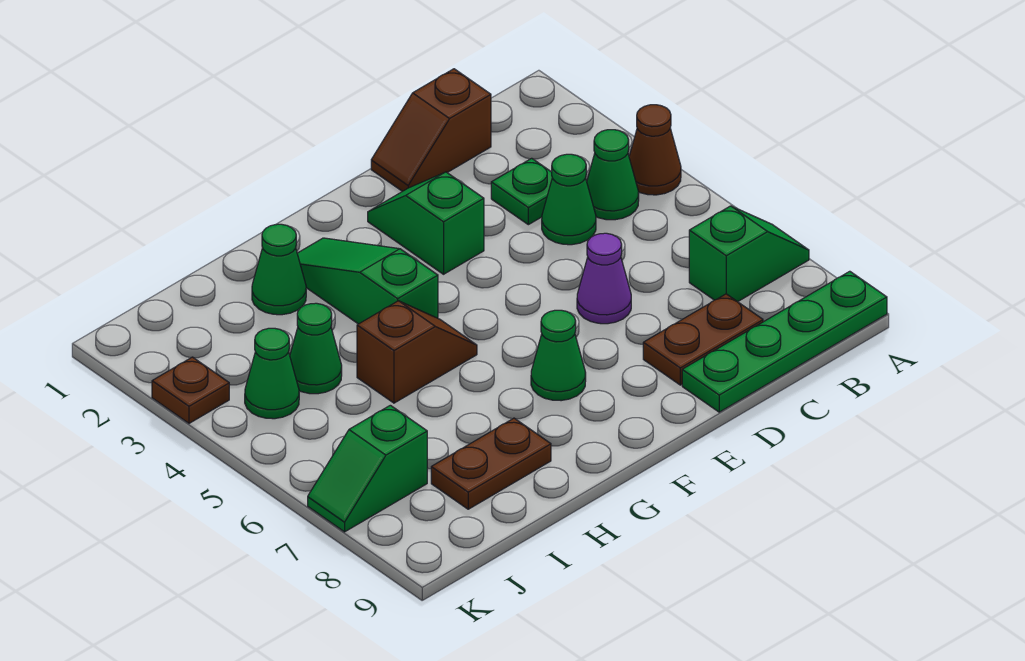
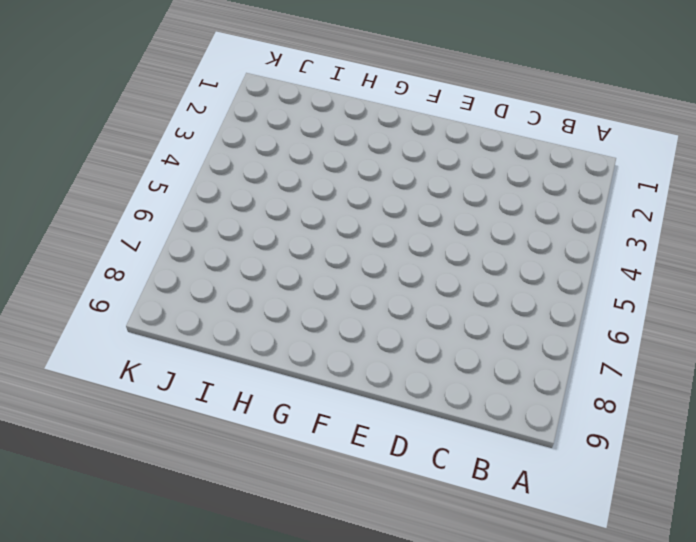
none -> brown cone A4 level 1
none -> green slope A7:B7 level 1 top B
none -> green plate A9:D9 level 1

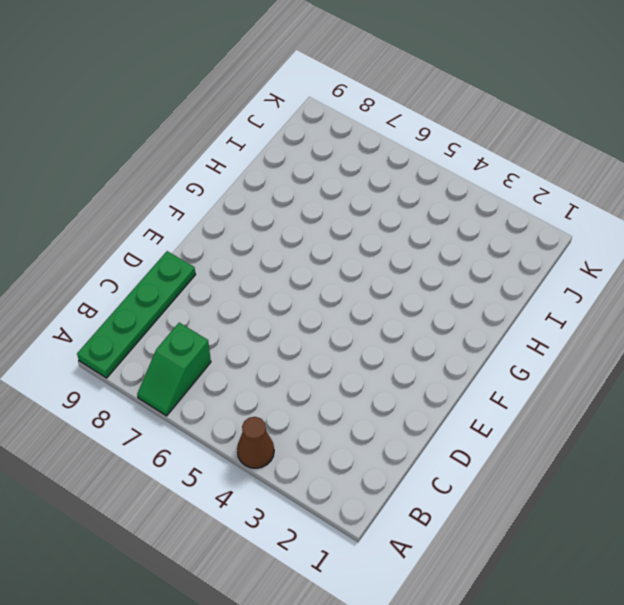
none -> green cone B4 level 1
none -> brown slope C1:D1 level 1 top C
none -> green plate C3 level 1

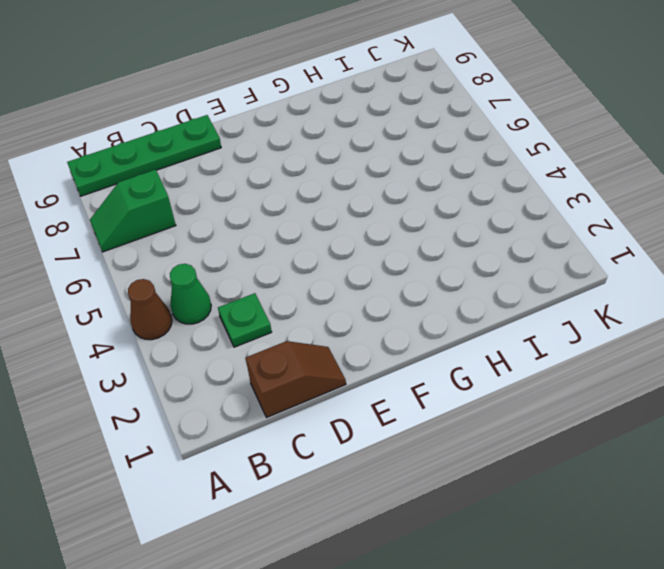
none -> green cone C4 level 1
none -> brown plate C8:D8 level 1
none -> purple cone D6 level 1

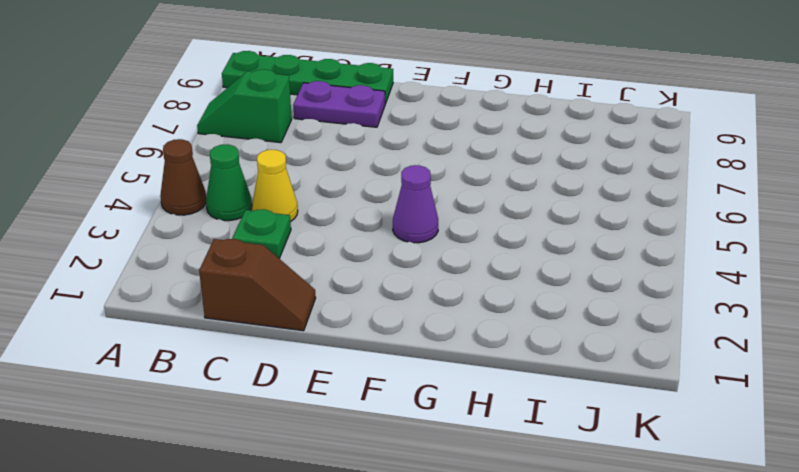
yellow cone C4 level 1 -> green cone C4 level 1
purple plate C8:D8 level 1 -> brown plate C8:D8 level 1
purple cone F4 level 1 -> purple cone D6 level 1
none -> green slope E2:E3 level 1 top 3
none -> green cone F7 level 1
none -> green slope G2:G4 level 1 top 4

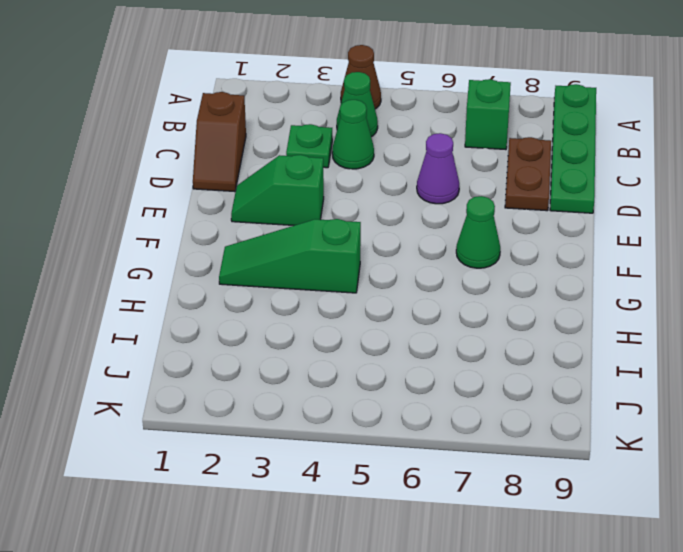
none -> brown slope G5:H5 level 1 top H
none -> green cone H2 level 1
none -> brown plate H8:I8 level 1

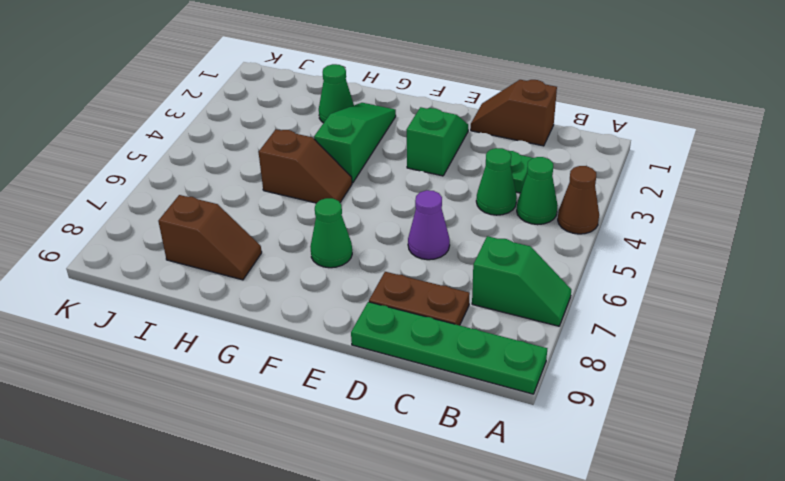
brown slope H8:I8 level 1 top I -> brown plate H8:I8 level 1
none -> green cone I4 level 1
none -> green cone J4 level 1
none -> green slope J7:K7 level 1 top J

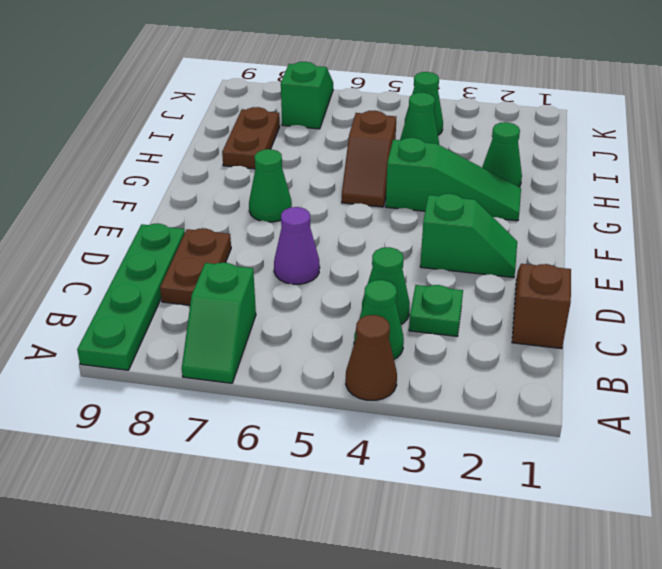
none -> brown plate K3 level 1

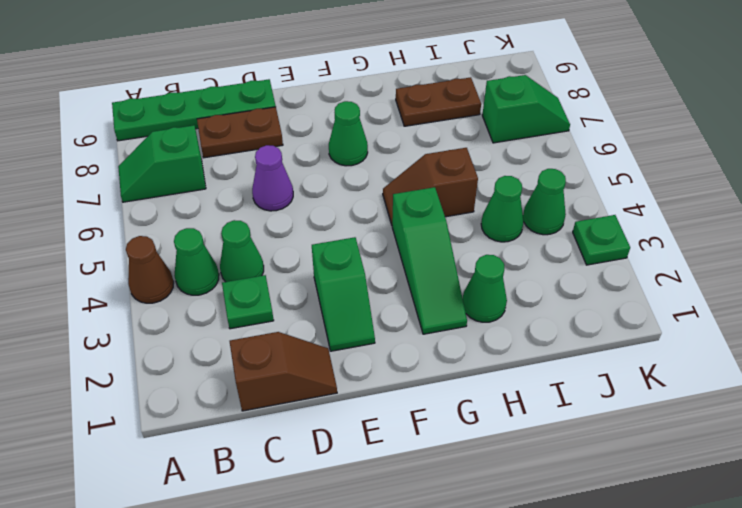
green plate K3 level 1 -> brown plate K3 level 1

